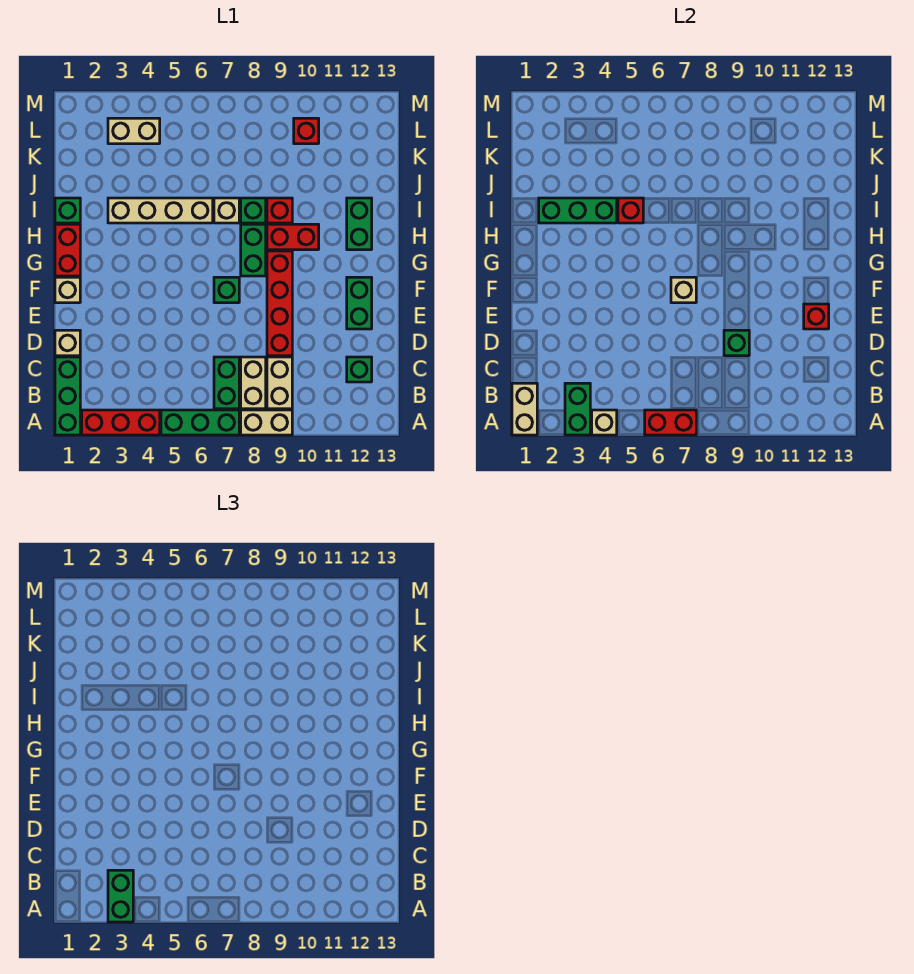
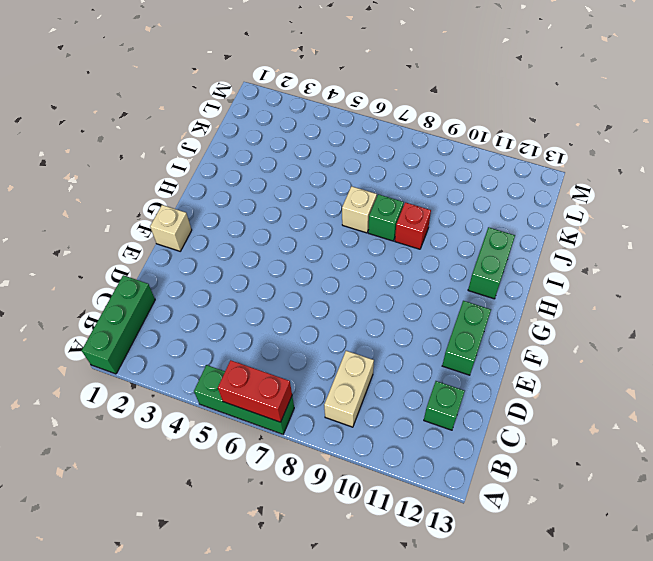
none -> red brick A2:A4 level 1
none -> tan brick A8:A9 level 1
none -> green brick B7:C7 level 1
none -> tan brick B8:C8 level 1

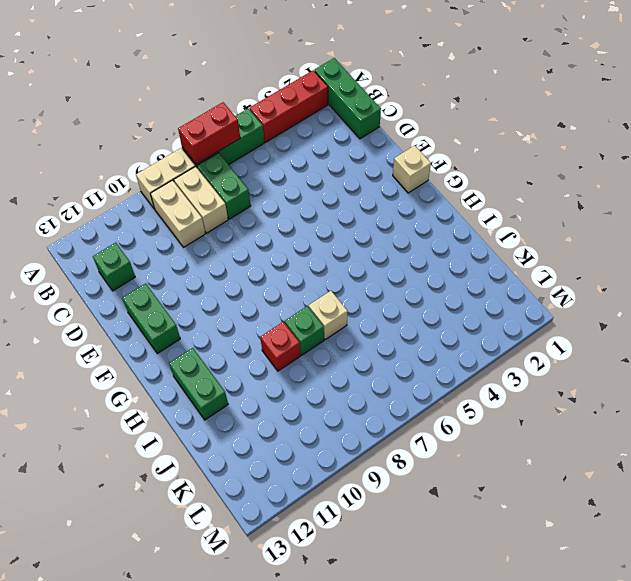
none -> tan brick D1 level 1
none -> red brick D9:G9 level 1
none -> green brick F7 level 1
none -> red brick G1:H1 level 1

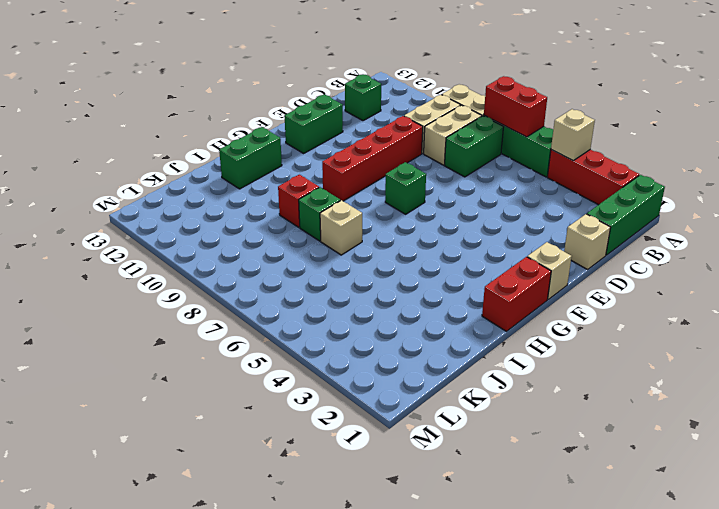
none -> green brick G8:H8 level 1
none -> red brick H9:H10 level 1
none -> green brick I1 level 1
none -> tan brick I3:I6 level 1

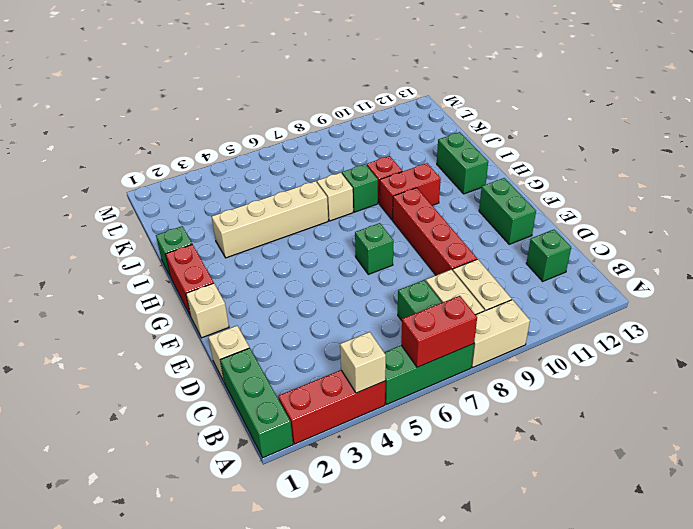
none -> green brick G8:H8 level 1
none -> tan brick L3:L4 level 1
none -> red brick L10 level 1
none -> tan brick A1:B1 level 2

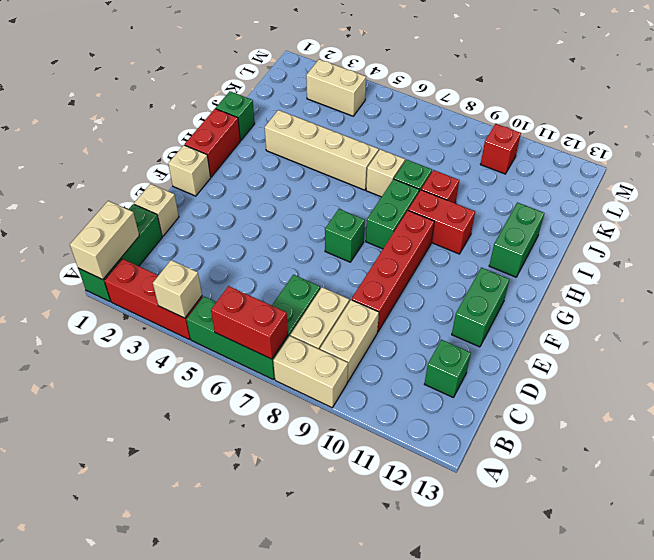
none -> green brick A3:B3 level 2
none -> green brick D9 level 2
none -> red brick E12 level 2
none -> tan brick F7 level 2

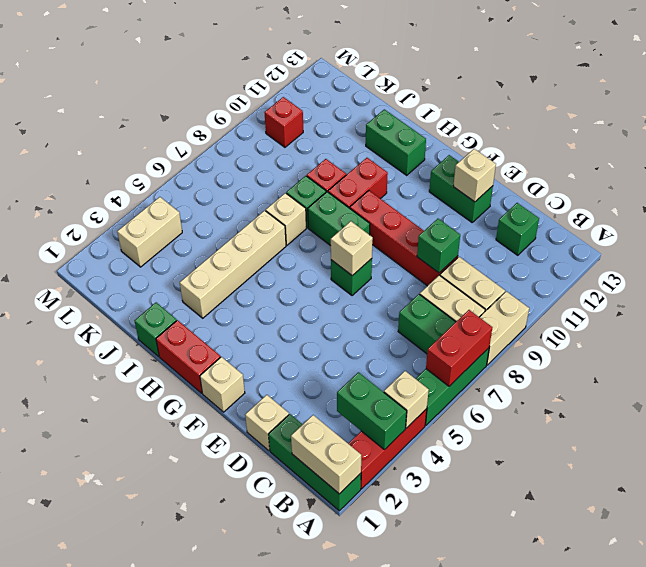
tan brick E12 level 2 -> red brick E12 level 2
none -> green brick I2:I4 level 2
none -> red brick I5 level 2
none -> green brick A3:B3 level 3

